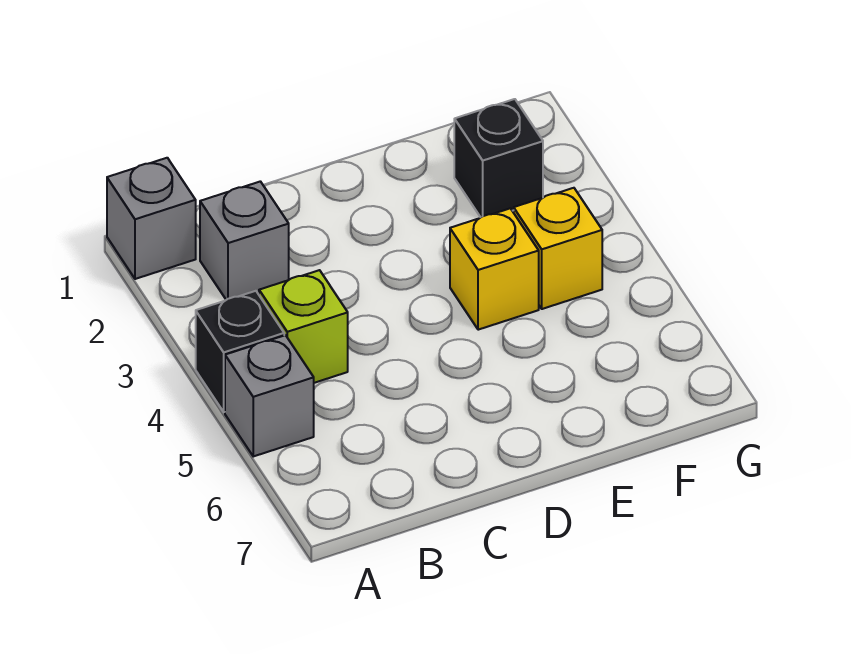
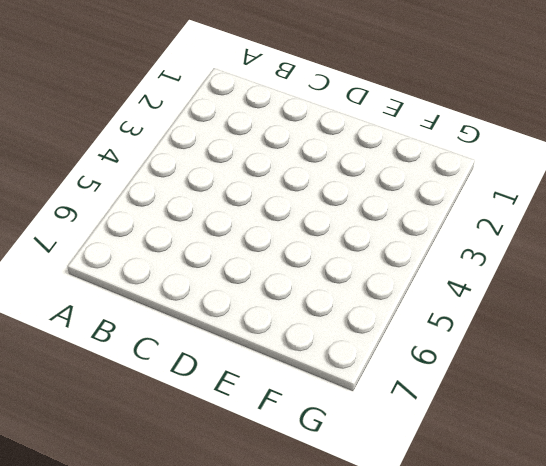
none -> grey brick A1 level 1
none -> black brick A4 level 1

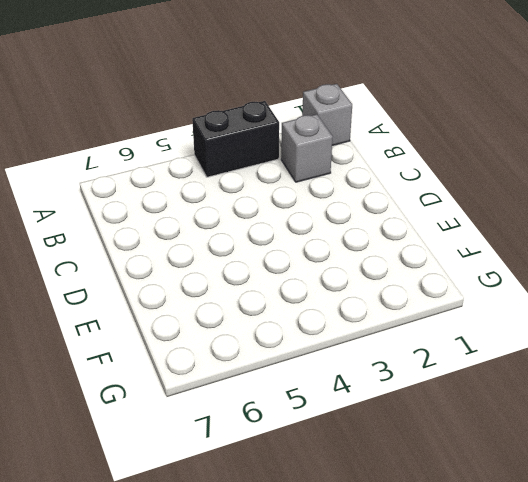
black brick A3:A4 level 1 -> black brick A4 level 1
none -> grey brick A5 level 1
none -> lime brick B4 level 1

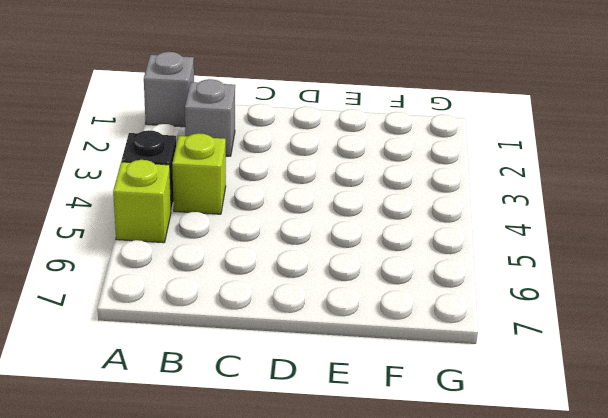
lime brick A5 level 1 -> grey brick A5 level 1
none -> yellow brick E4 level 1
none -> black brick F2 level 1

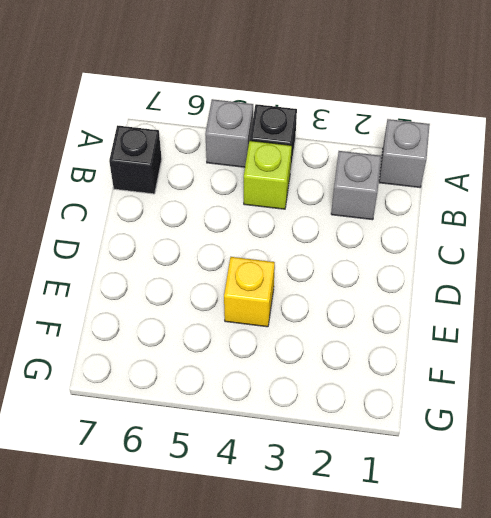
black brick B7 level 1 -> black brick F2 level 1
none -> yellow brick F4 level 1

